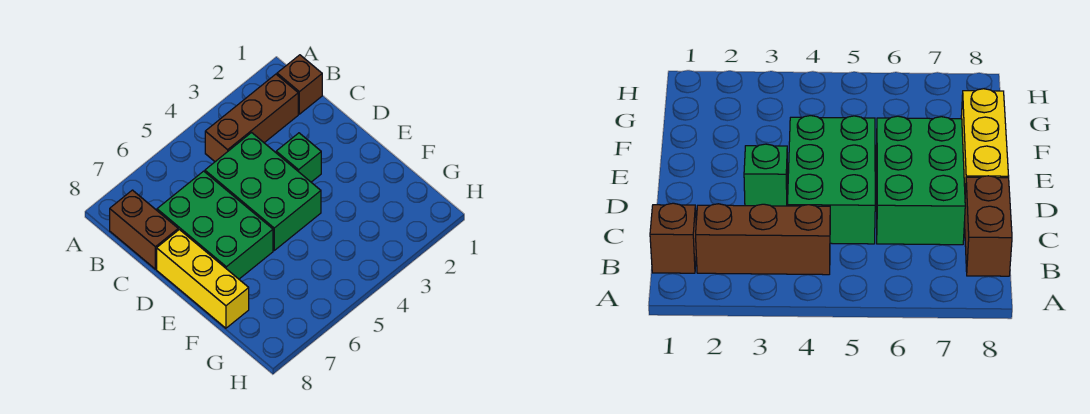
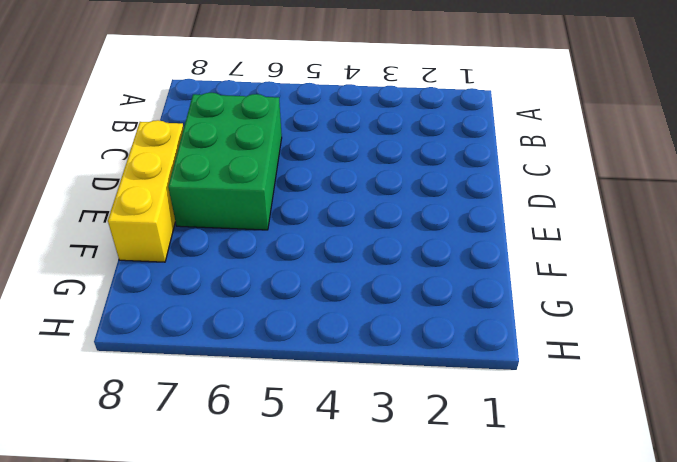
none -> brown brick B1 level 1
none -> brown brick B2:B4 level 1

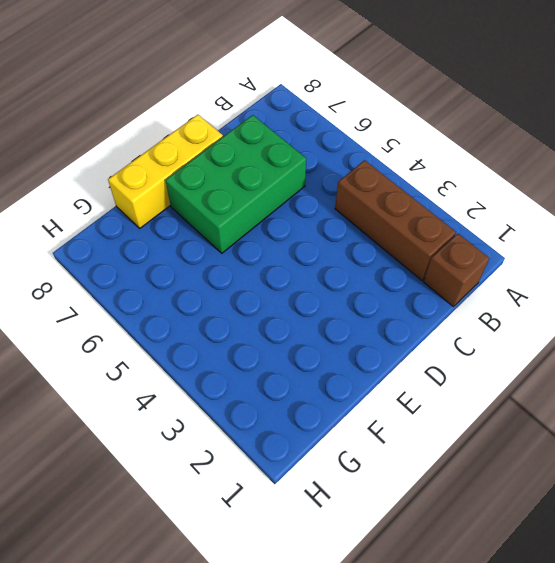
none -> brown brick B8:C8 level 1
none -> green brick C4:E5 level 1

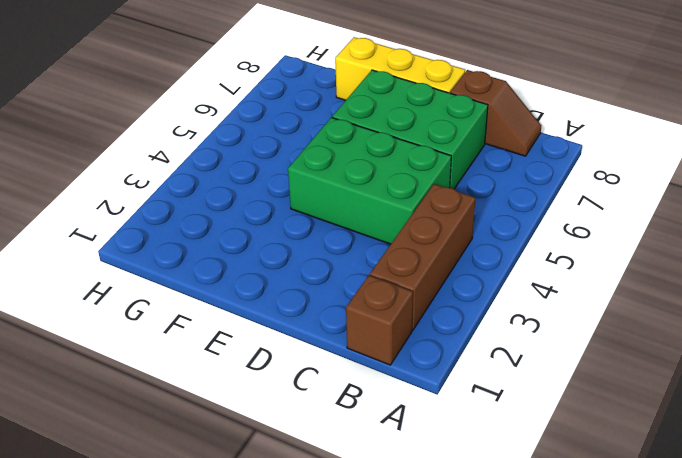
brown slope B8:C8 level 1 top C -> brown brick B8:C8 level 1
none -> green brick D3 level 1

